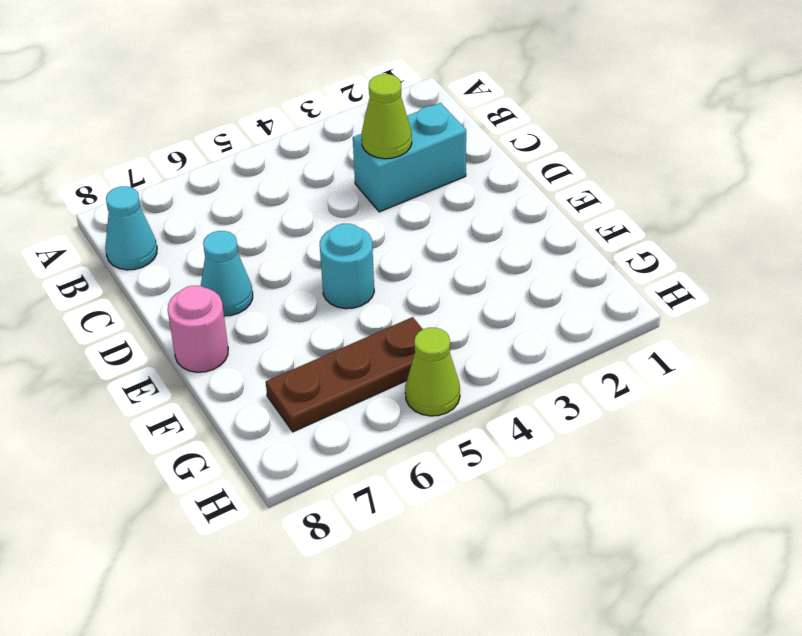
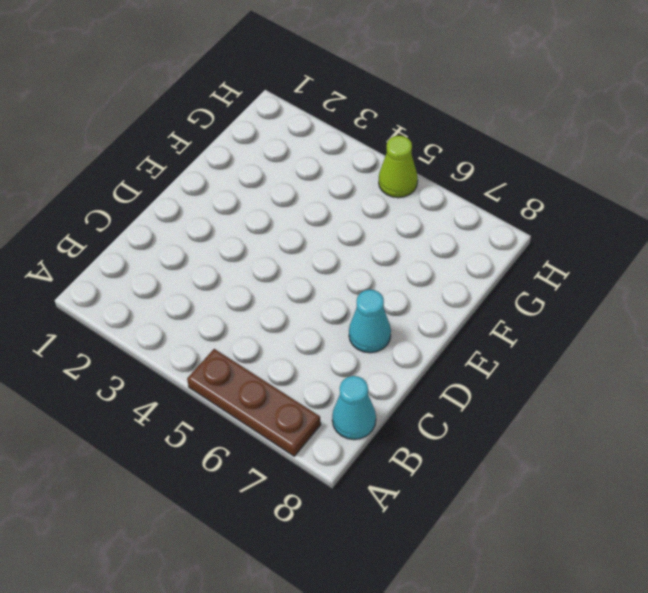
brown plate A5:A7 level 1 -> brown plate G5:G7 level 1
none -> cyan brick C2:C3 level 1
none -> cyan round brick E5 level 1

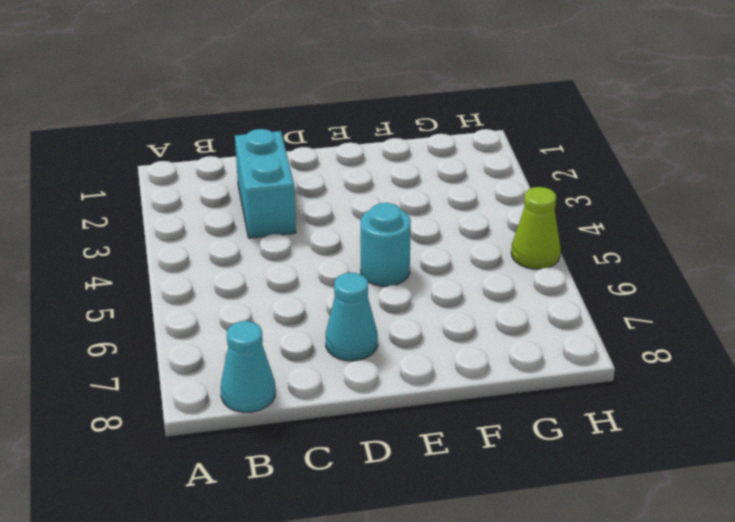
none -> pink round brick E8 level 1
none -> brown plate G5:G7 level 1

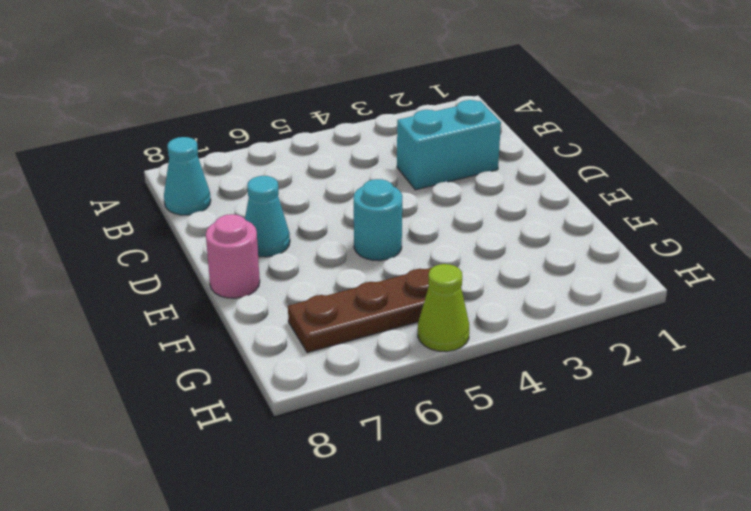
none -> lime cone C3 level 2

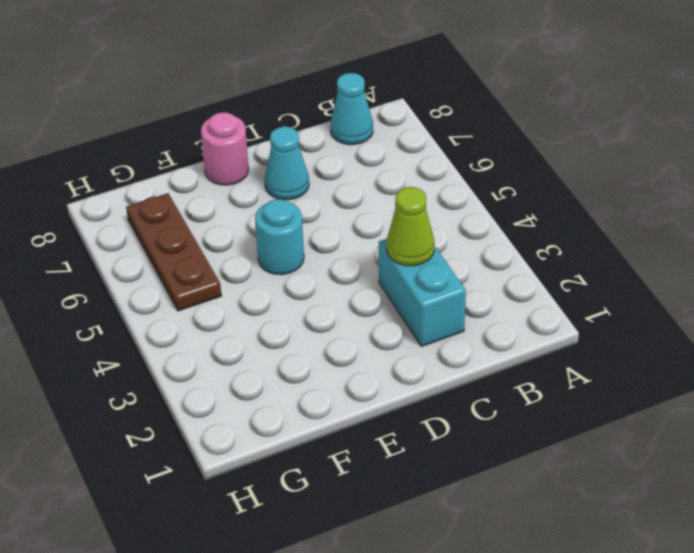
none -> lime cone H5 level 1

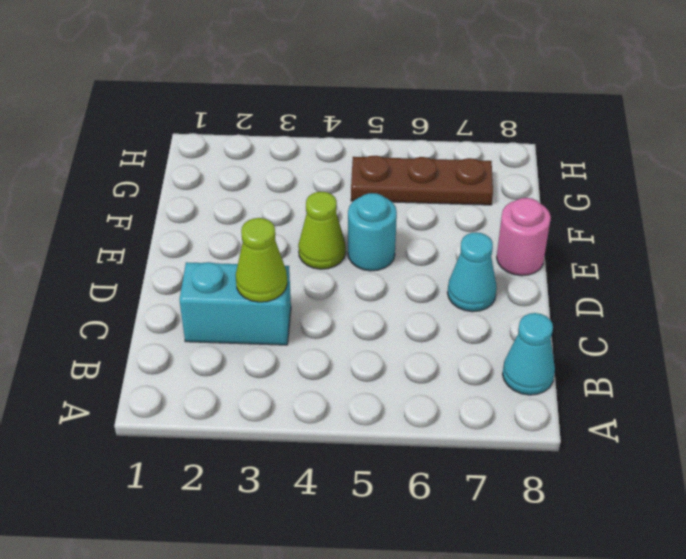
lime cone E4 level 1 -> lime cone H5 level 1

